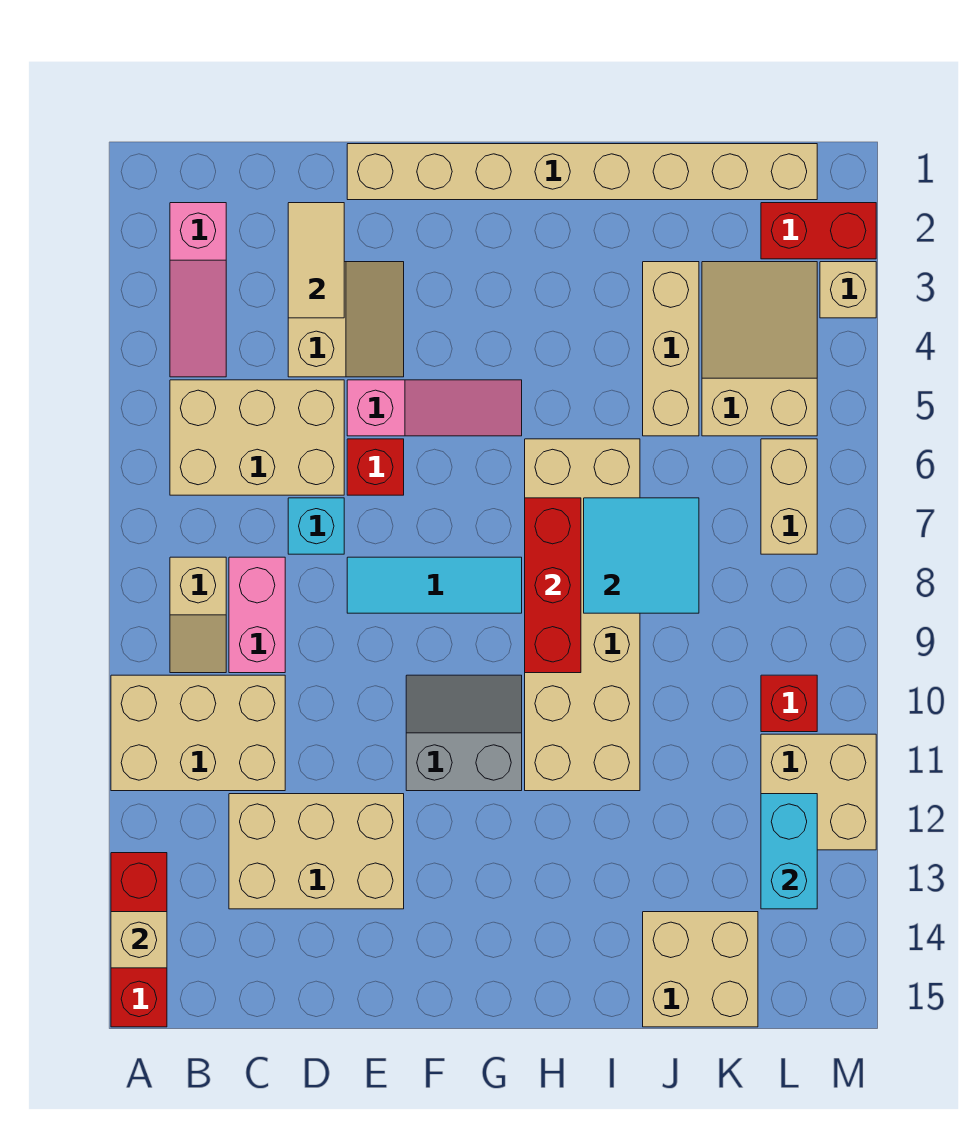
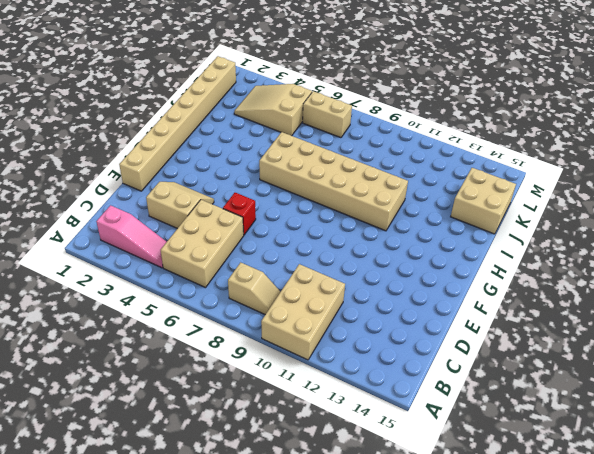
none -> red brick A13:A15 level 1
none -> pink brick C8:C9 level 1
none -> tan brick C12:E13 level 1

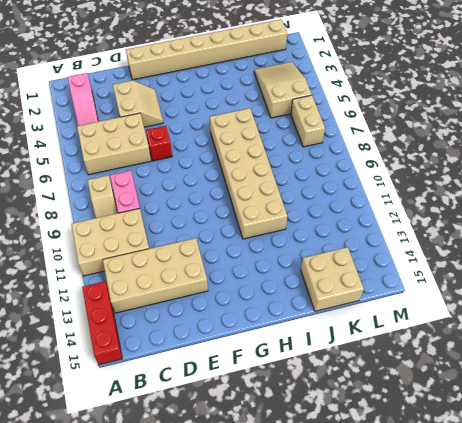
tan brick B12:E13 level 1 -> tan brick C12:E13 level 1
none -> cyan brick D7 level 1
none -> pink slope E5:G5 level 1 top E
none -> cyan tile E8:G8 level 1

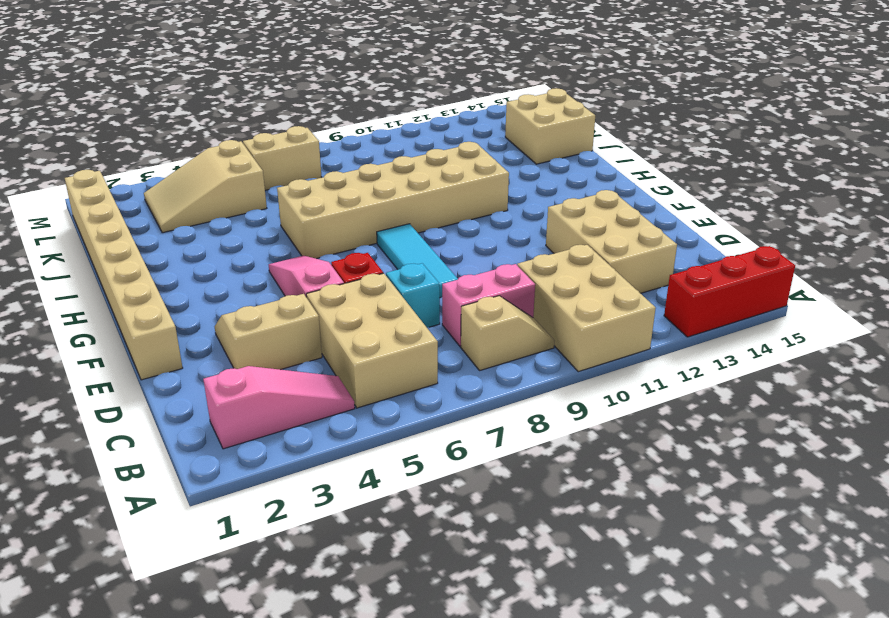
none -> grey slope F10:G11 level 1 top 11
none -> tan brick J3:J5 level 1
none -> red brick L2:M2 level 1

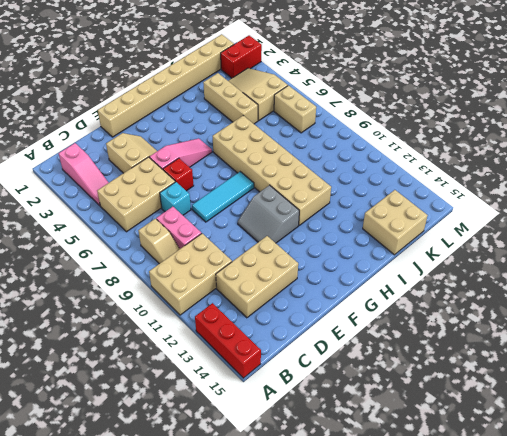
grey slope F10:G11 level 1 top G -> grey slope F10:G11 level 1 top 11
none -> red brick L10 level 1
none -> tan brick L11:M12 level 1
none -> tan brick M3 level 1

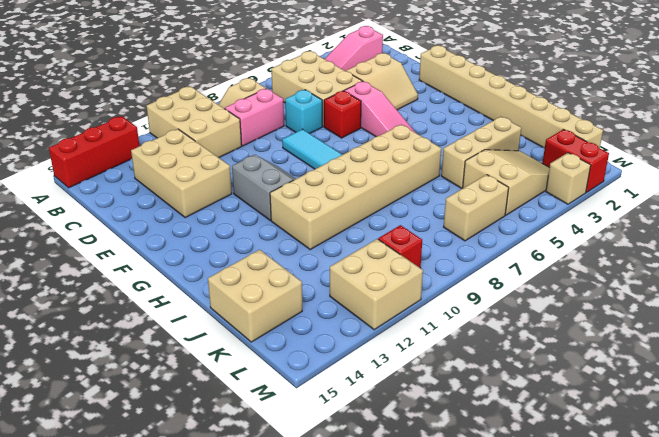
none -> tan brick A14 level 2
none -> tan tile D2:D3 level 2
none -> red brick H7:H9 level 2

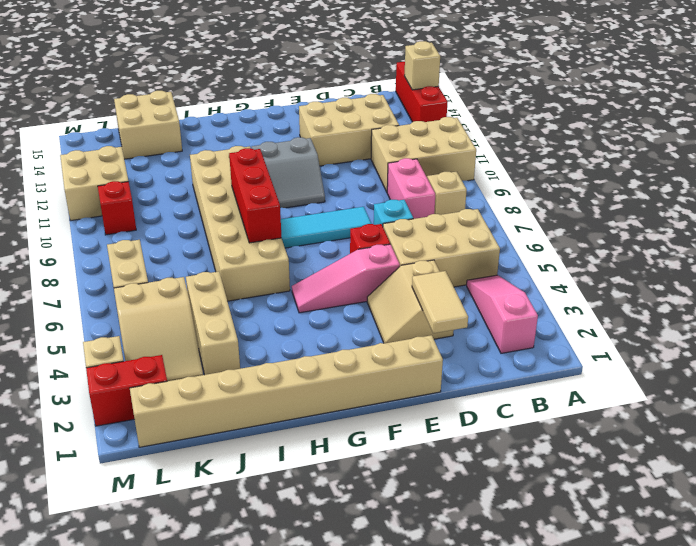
none -> cyan tile I7:J8 level 2
none -> cyan brick L12:L13 level 2

